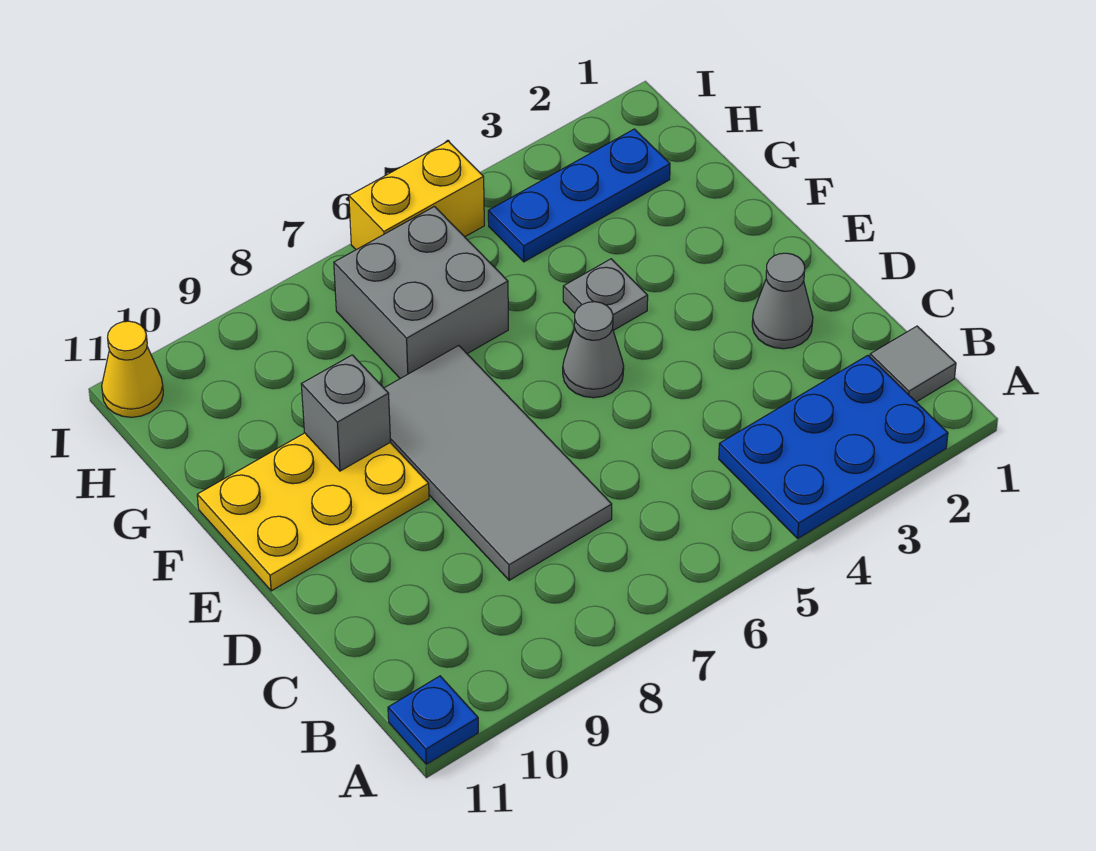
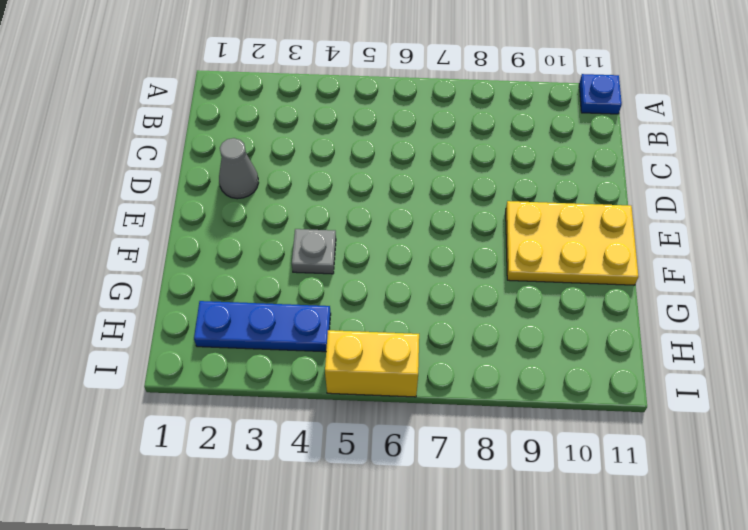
none -> blue plate A2:B4 level 1
none -> grey tile B1 level 1
none -> grey tile C7:F8 level 1

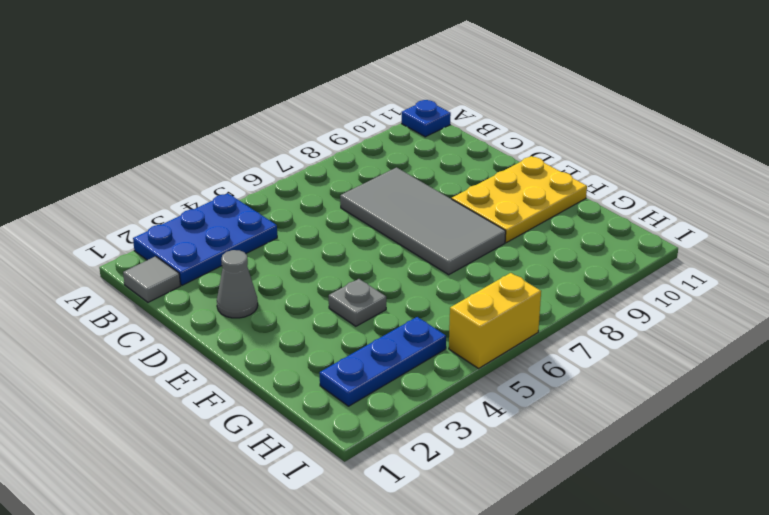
none -> grey cone E5 level 1
none -> grey brick G6:H7 level 1
none -> yellow cone I11 level 1

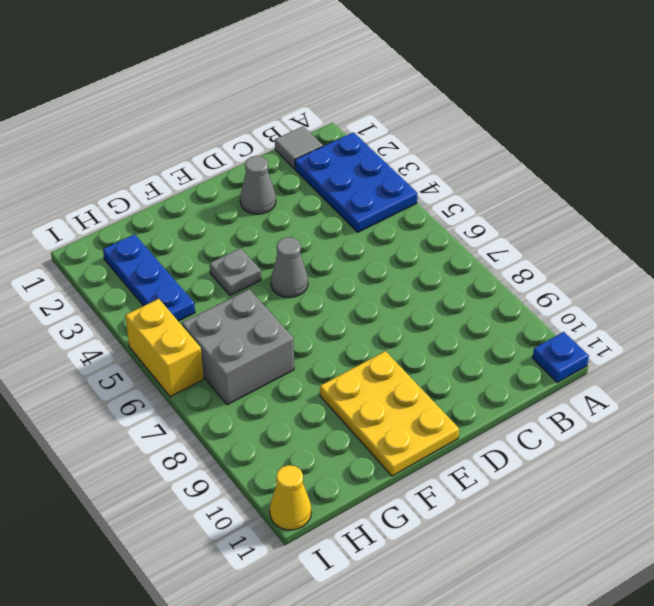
none -> grey tile C7:F8 level 1
none -> grey brick F9 level 2

